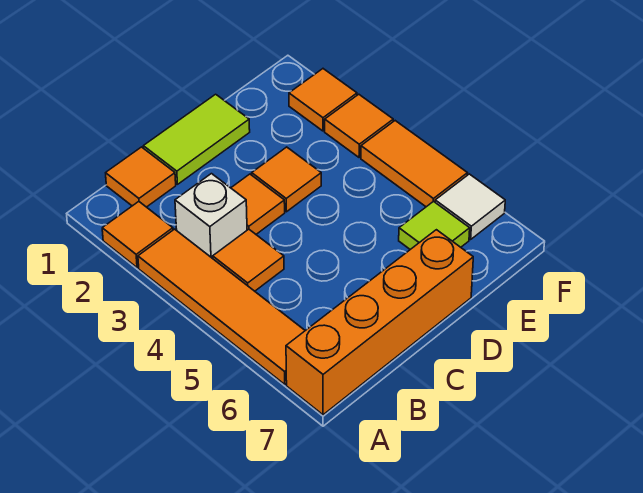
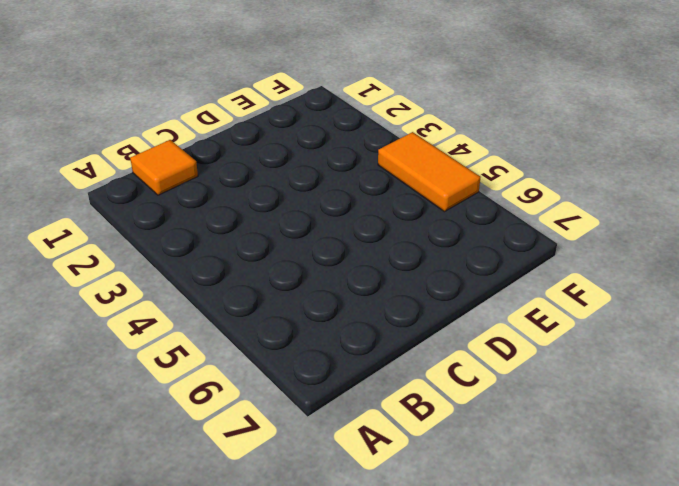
none -> orange tile A2 level 1
none -> orange tile A3:A6 level 1
none -> orange brick A7:D7 level 1

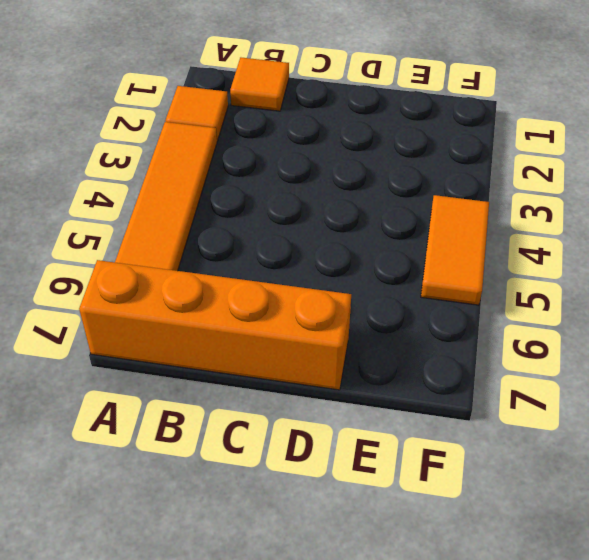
none -> white brick B3 level 1
none -> orange tile B4 level 1
none -> lime tile C1:D1 level 1

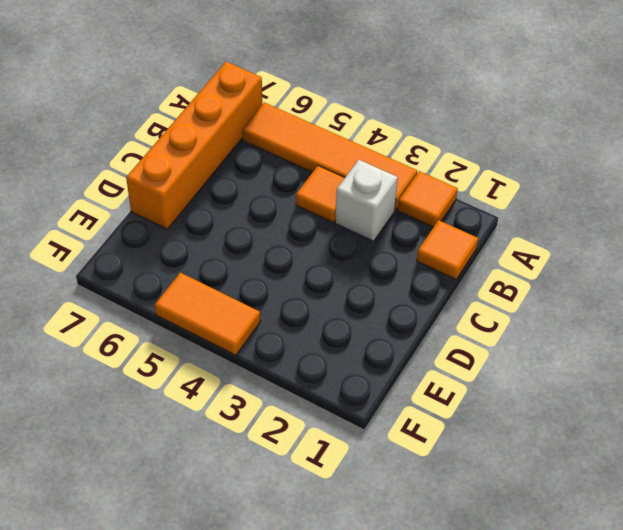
none -> lime tile C1:D1 level 1
none -> orange tile C3 level 1
none -> orange tile D3 level 1

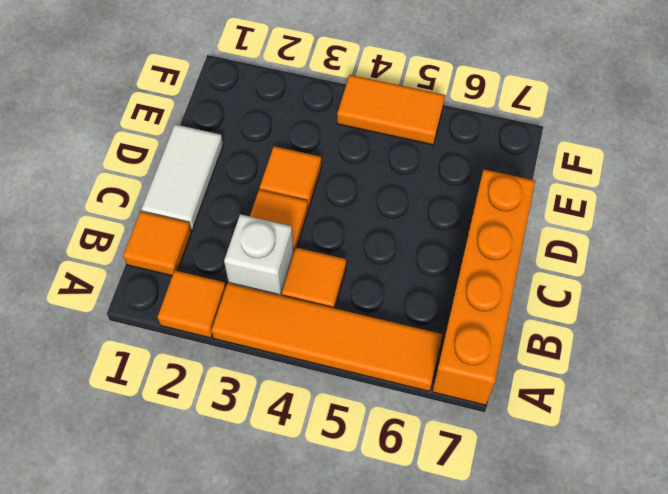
white tile C1:D1 level 1 -> lime tile C1:D1 level 1
none -> lime tile E6 level 1
none -> orange tile F2 level 1
none -> orange tile F3 level 1

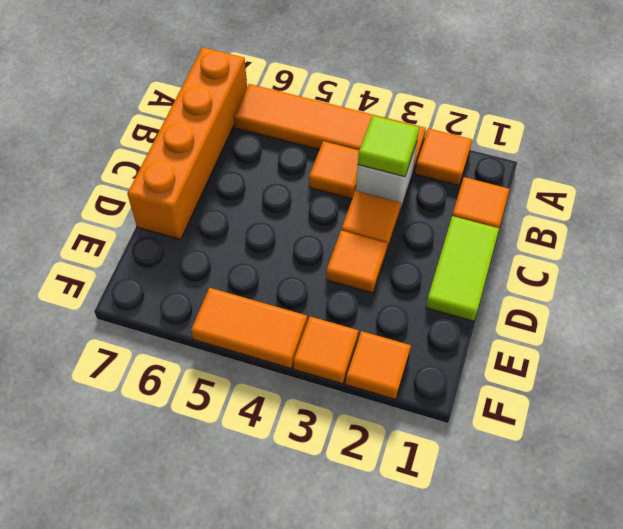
lime tile B3 level 2 -> lime tile E6 level 1
none -> white tile F6 level 1

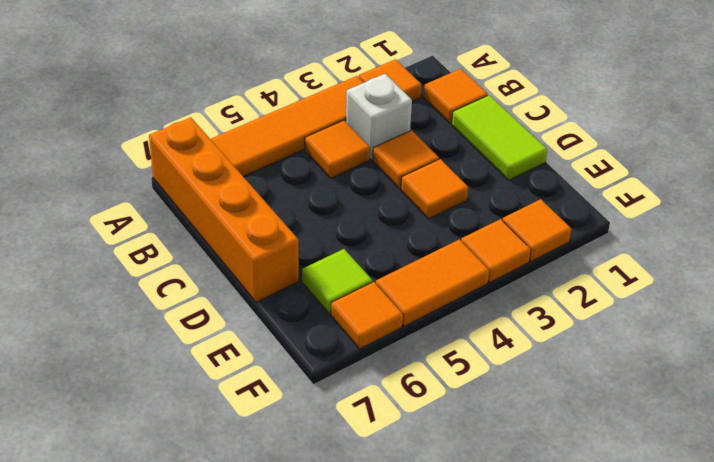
orange tile F6 level 1 -> white tile F6 level 1

